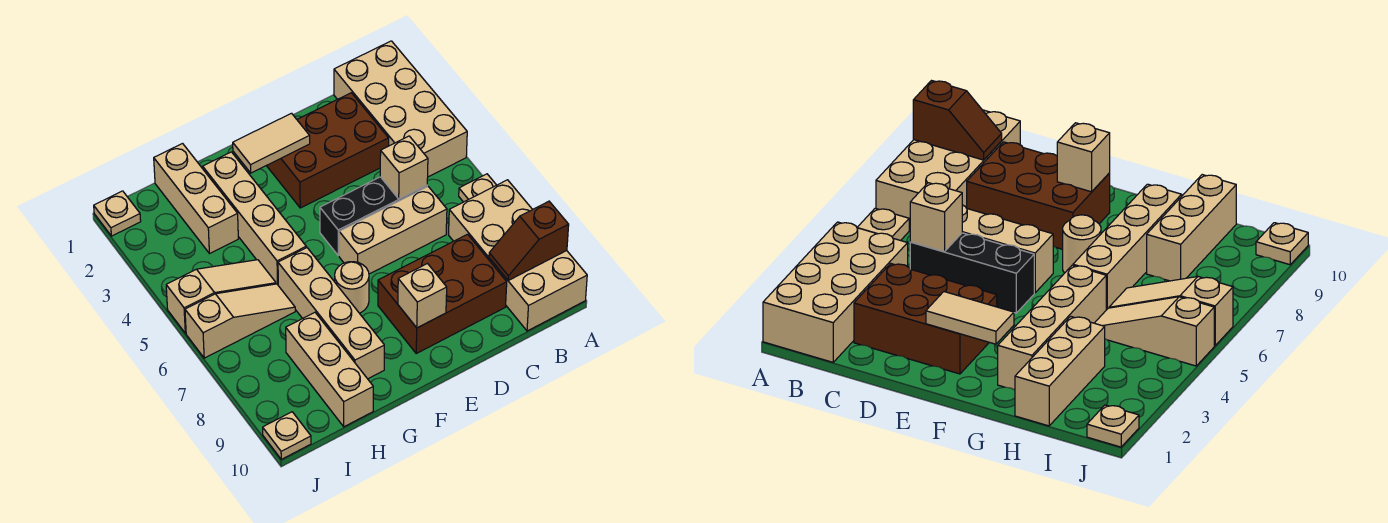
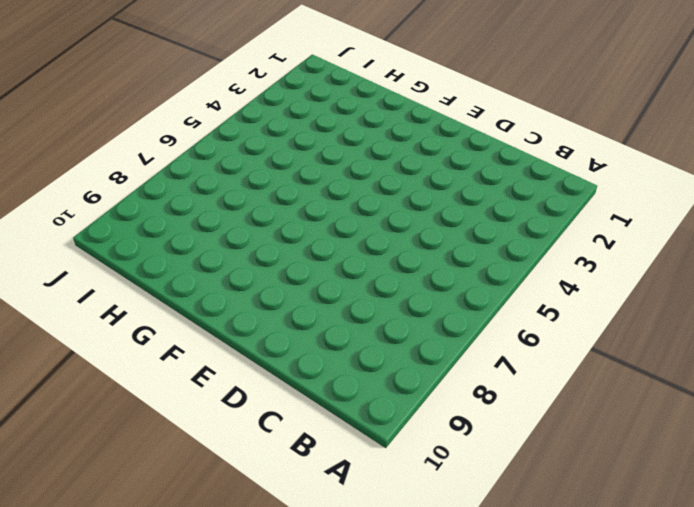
none -> tan brick A1:B4 level 1
none -> tan plate A6 level 1
none -> tan brick A7:B10 level 1

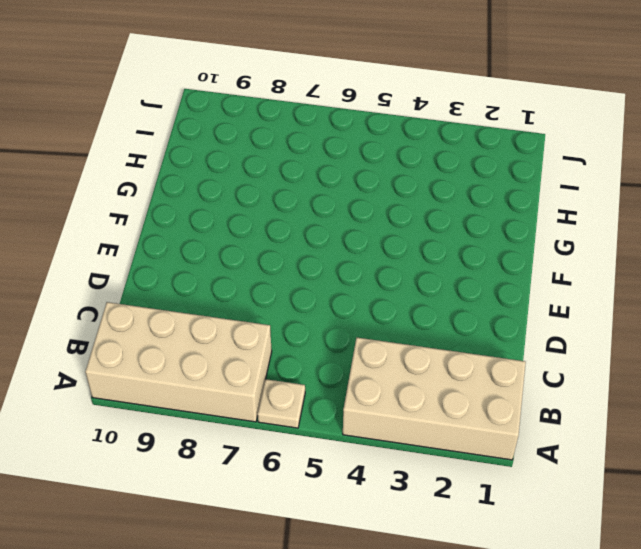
none -> brown brick C2:E3 level 1
none -> black brick C5:E5 level 1
none -> tan brick C6:E6 level 1

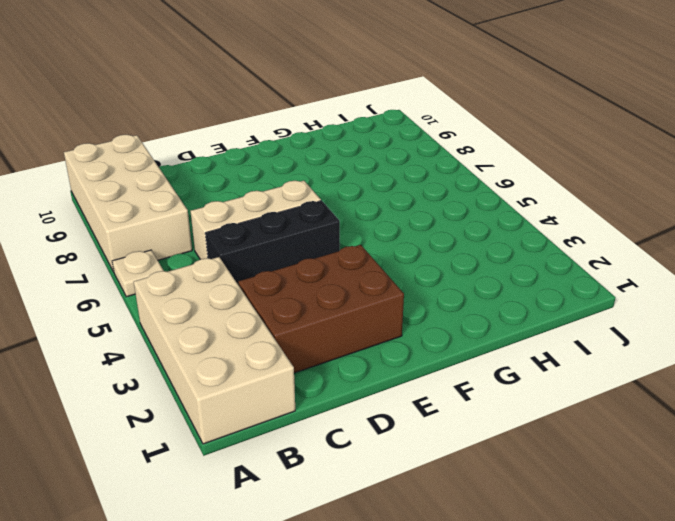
none -> brown brick C8:E9 level 1
none -> tan round brick F7 level 1
none -> tan brick G2:G5 level 1

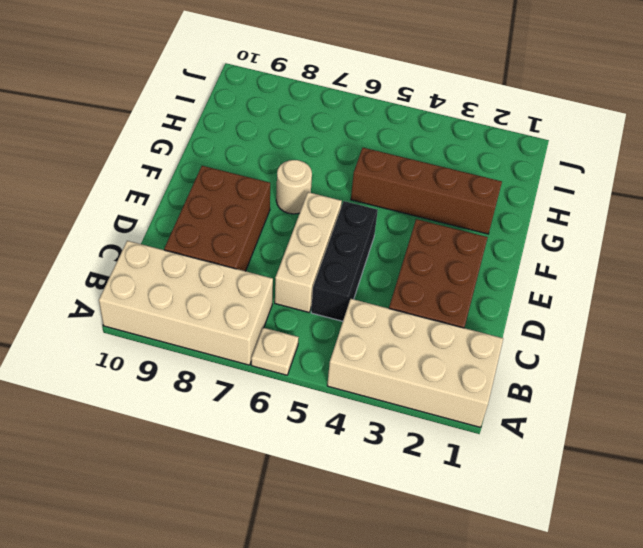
brown brick G2:G5 level 1 -> tan brick G2:G5 level 1
none -> tan brick G6:G9 level 1
none -> tan brick H1:H3 level 1
none -> tan slope H5:J5 level 1 top J

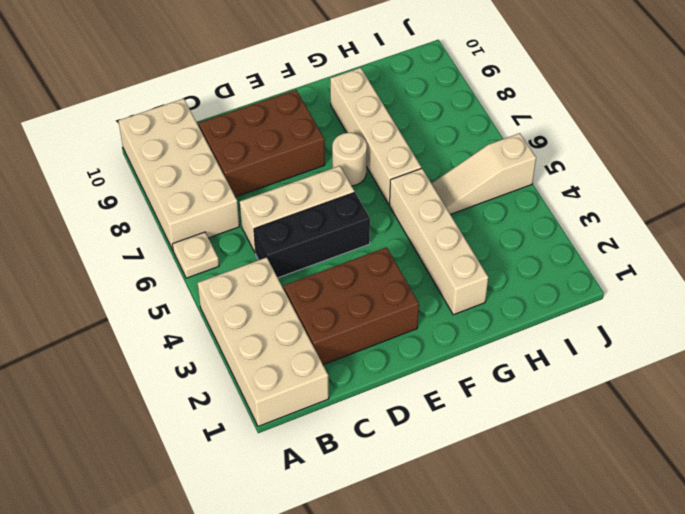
none -> tan brick H1:H3 level 1
none -> tan slope H6:J6 level 1 top J
none -> tan brick H8:H10 level 1

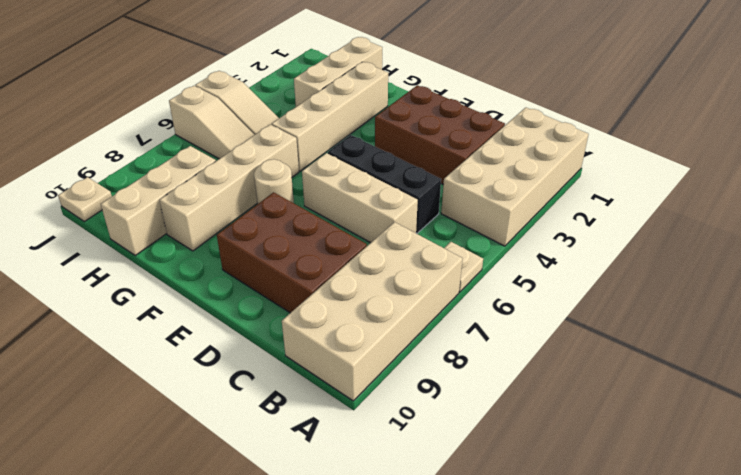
none -> tan plate J1 level 1
none -> brown slope A9:B9 level 2 top A
none -> tan brick C5 level 2

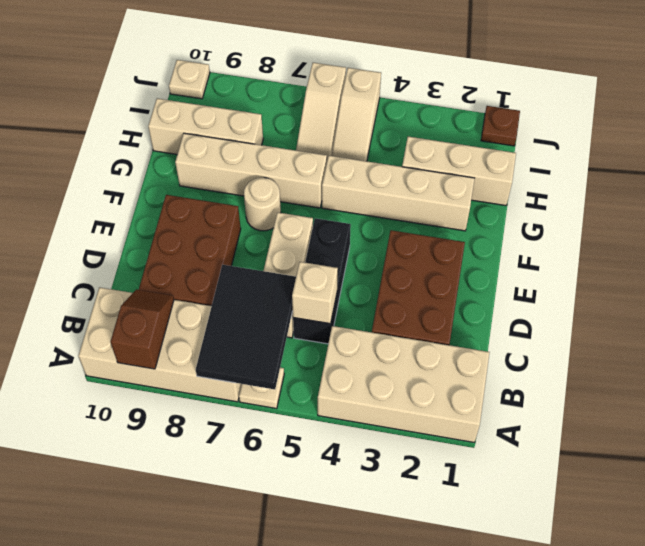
black tile A6:C7 level 2 -> none
brown plate J1 level 1 -> tan plate J1 level 1
none -> tan tile E2:F2 level 2
none -> tan brick E9 level 2

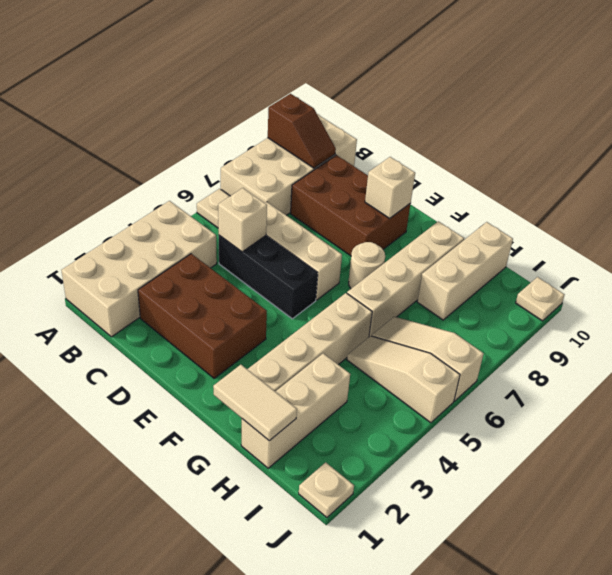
tan tile G1:H1 level 2 -> tan tile E2:F2 level 2

